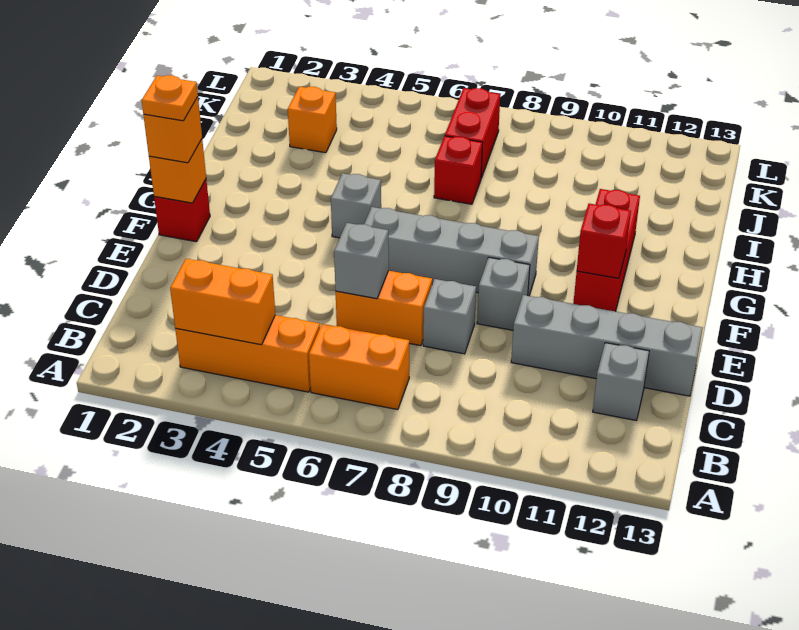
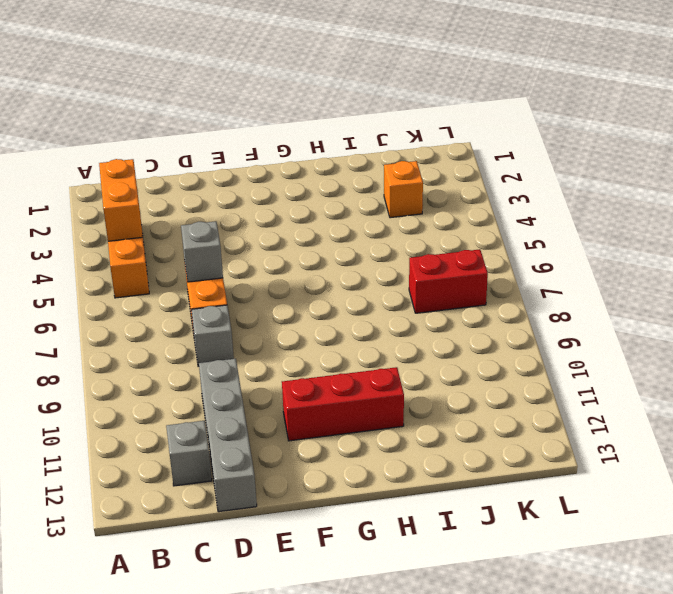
none -> orange brick B6:B7 level 1
none -> grey brick E9 level 1
none -> red brick F1 level 1

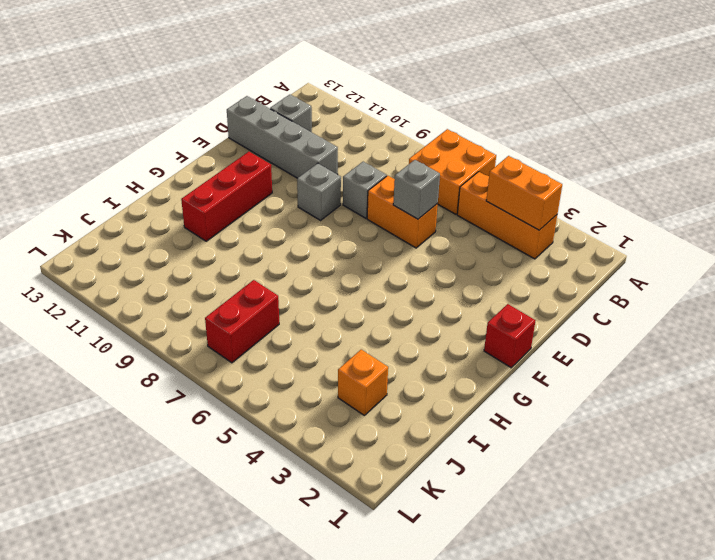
orange brick A6:B7 level 1 -> orange brick B6:B7 level 1
none -> grey brick F6:F9 level 1
none -> grey brick G5 level 1
none -> red brick I7 level 1

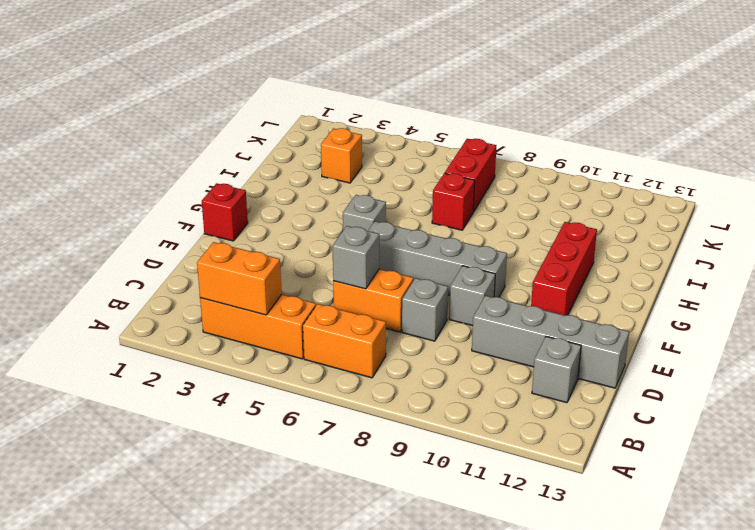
none -> orange brick F1 level 2
none -> red brick F11 level 2
none -> orange brick F1 level 3

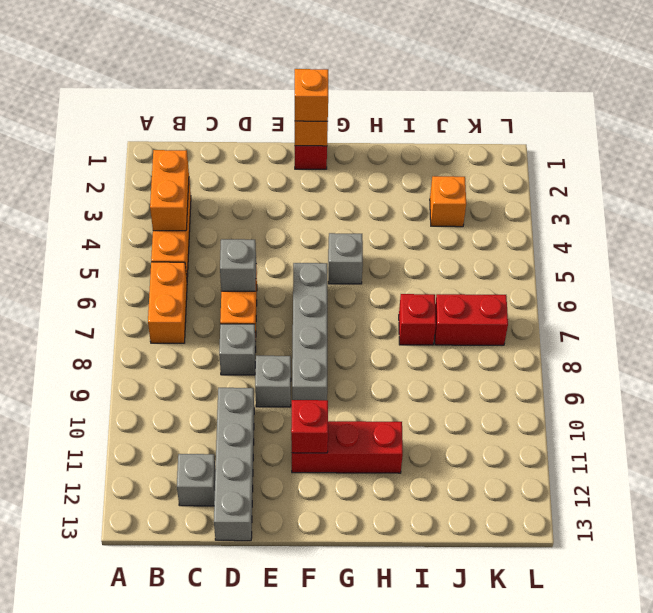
none -> orange plate F1 level 4

